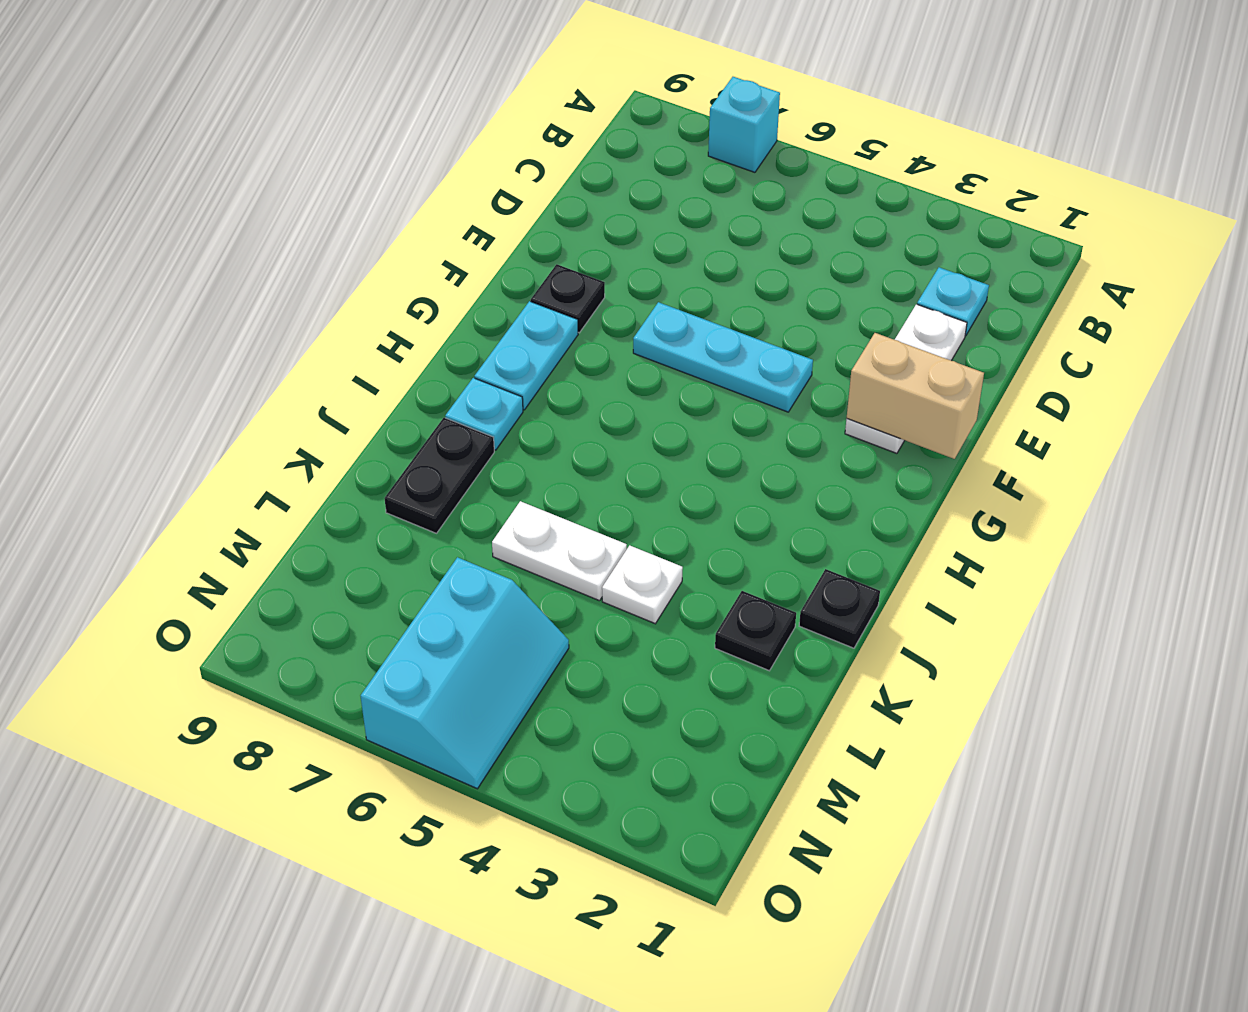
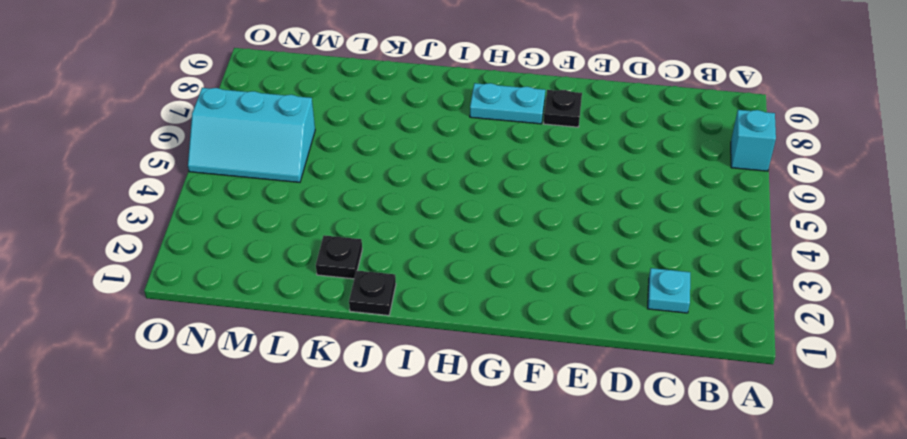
none -> white plate D2:F2 level 1
none -> cyan plate F4:F6 level 1
none -> cyan plate I8 level 1

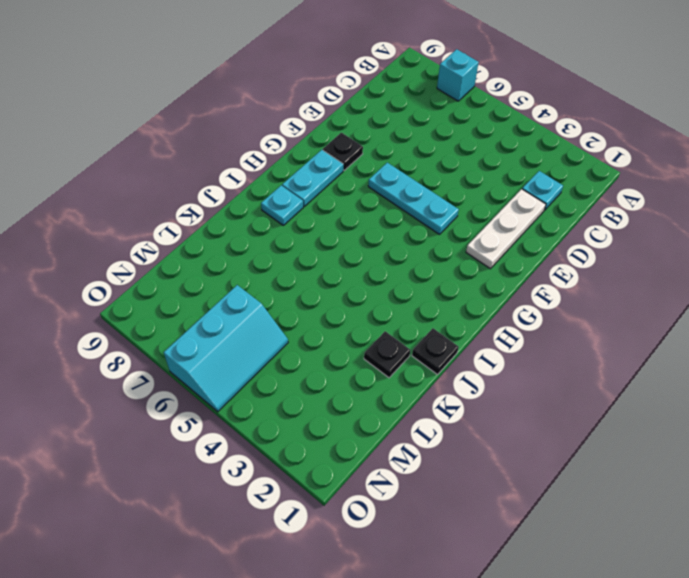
none -> black plate J8:K8 level 1
none -> white plate K4 level 1
none -> white plate K5:K6 level 1

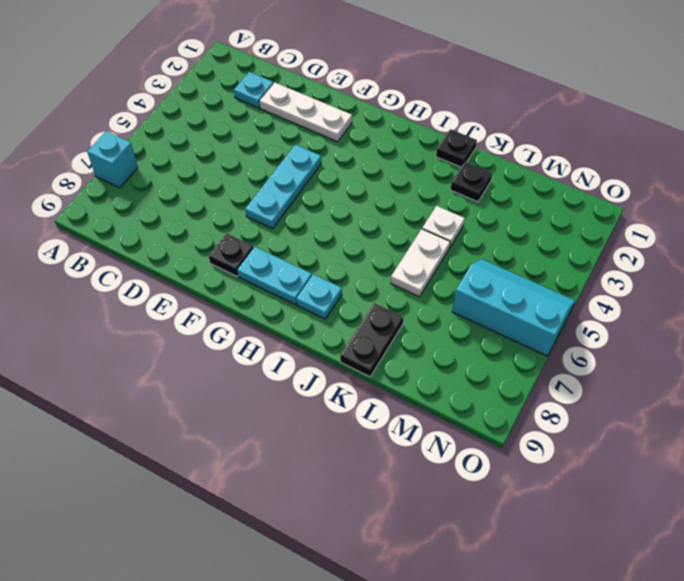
black plate K8:K9 level 1 -> black plate J8:K8 level 1
none -> tan brick F1:F2 level 2

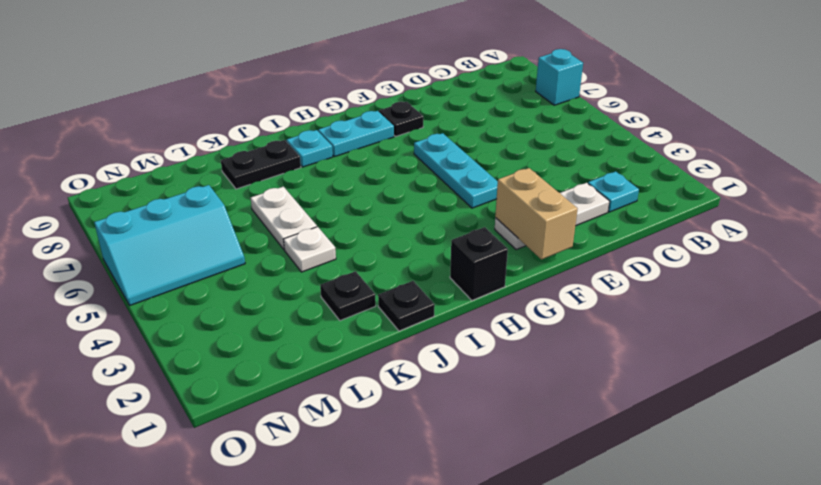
black brick H1 level 1 -> none

